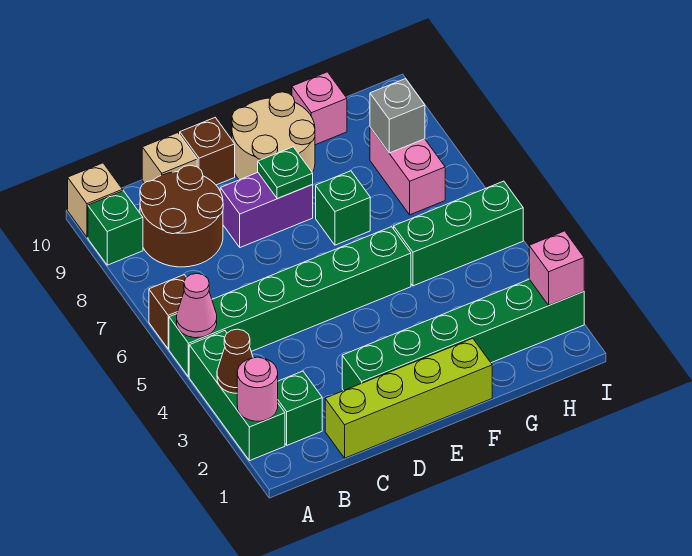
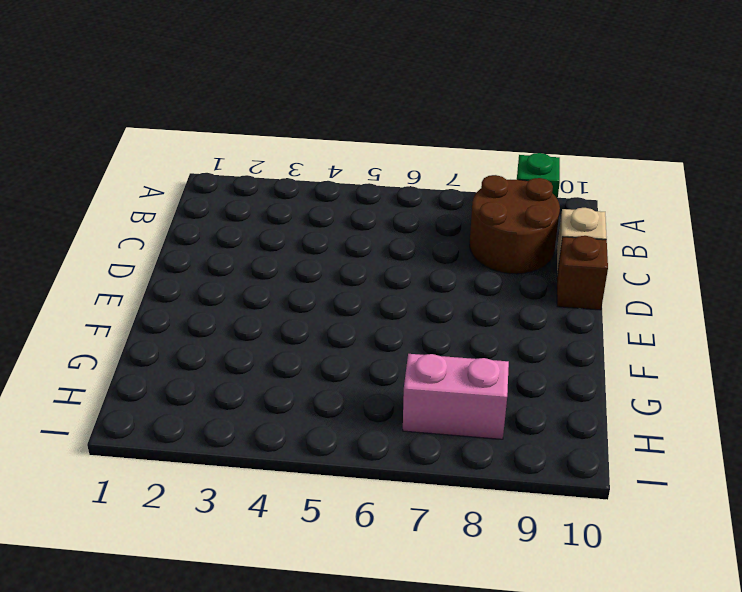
none -> green brick A2:A4 level 1
none -> green brick A5:F5 level 1
none -> brown brick A6 level 1

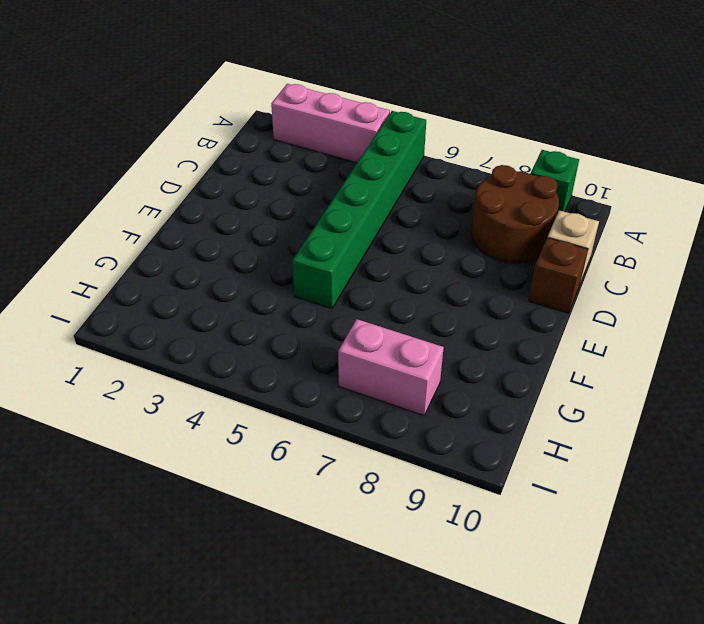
pink brick A2:A4 level 1 -> green brick A2:A4 level 1
none -> brown brick A6 level 1
none -> tan brick A10 level 1
none -> green brick B2 level 1

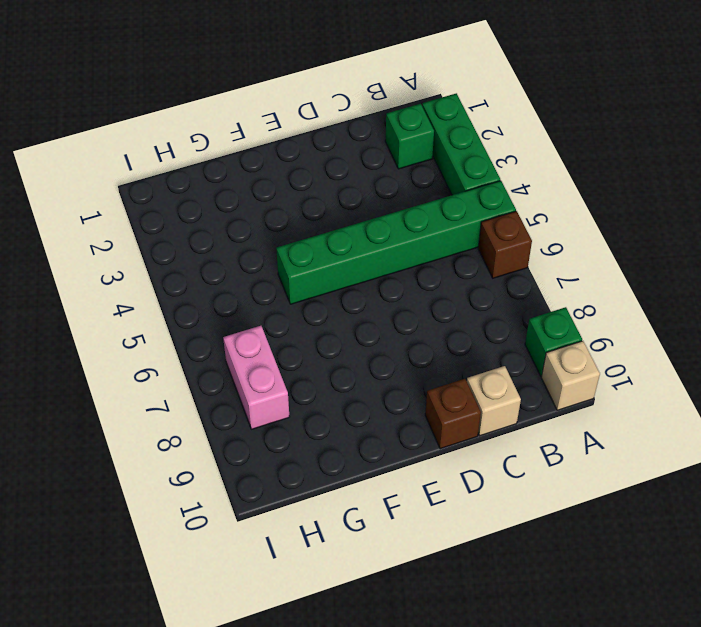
none -> brown round brick B8:C9 level 1
none -> lime brick C1:F1 level 1
none -> green brick D2:I2 level 1

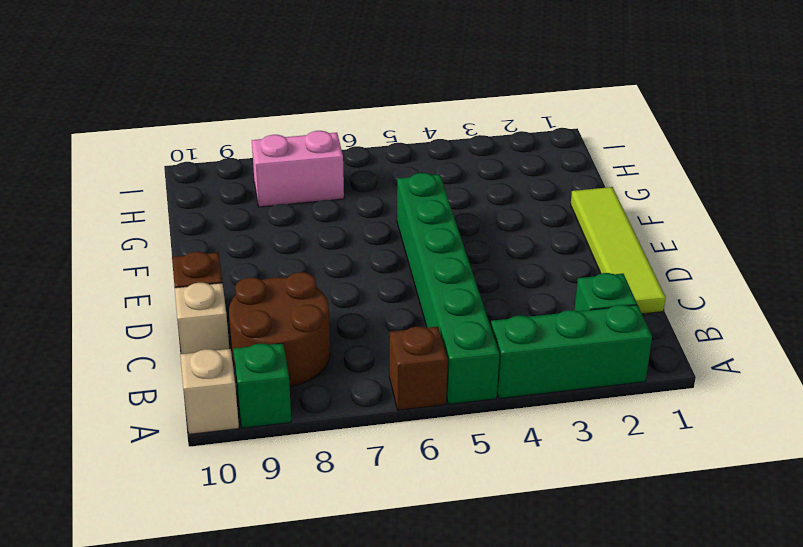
lime tile C1:F1 level 1 -> lime brick C1:F1 level 1
none -> green brick D2:I2 level 1
none -> purple brick D8:E8 level 1
none -> tan round brick E9:F10 level 1

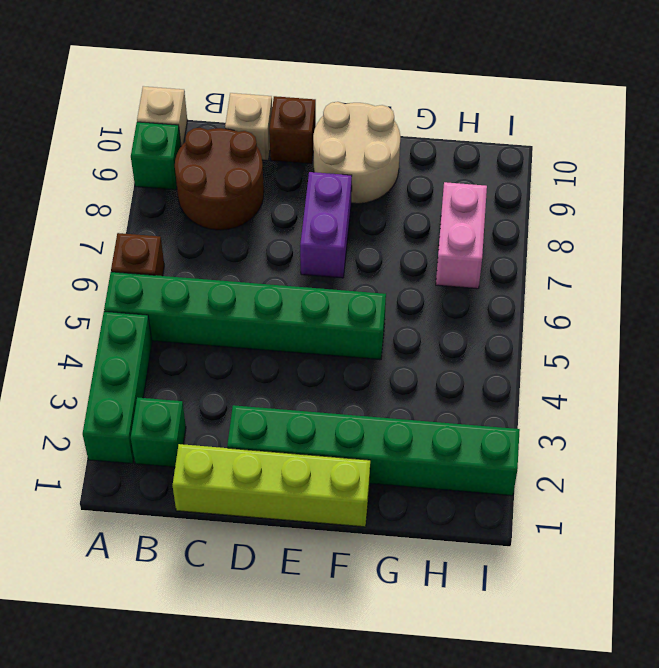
purple brick E7:E8 level 1 -> purple brick D8:E8 level 1
none -> green brick F7 level 1
none -> green brick G5:I5 level 1
none -> pink brick G10 level 1

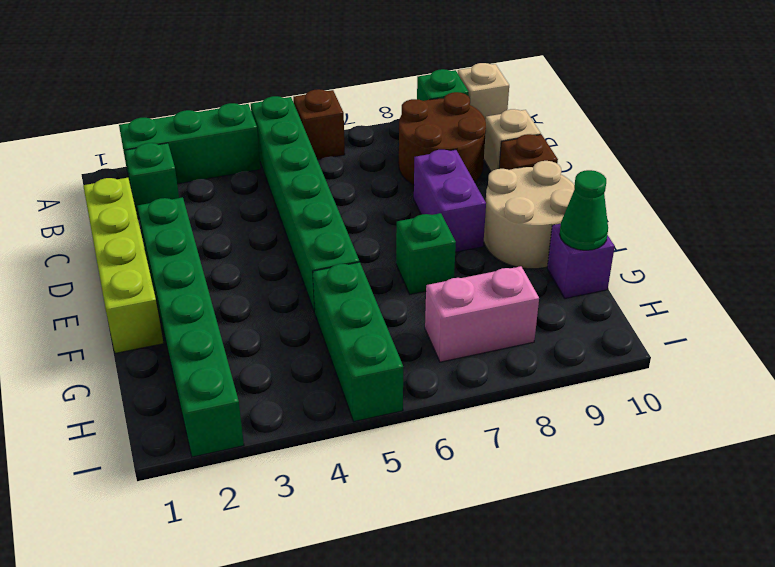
purple brick G10 level 1 -> pink brick G10 level 1
green cone G10 level 2 -> none
none -> pink round brick A2 level 2
none -> brown cone A3 level 2
none -> pink cone A5 level 2

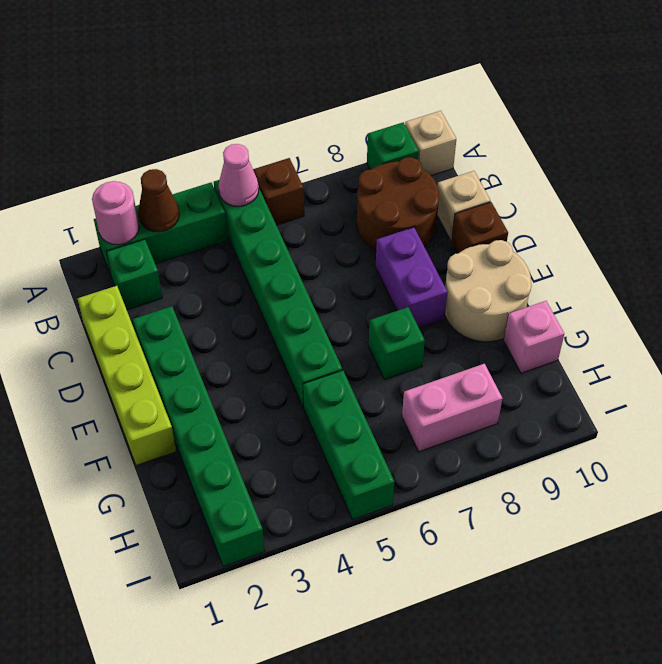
none -> green plate E8 level 2
none -> grey brick H8 level 2
none -> pink brick I2 level 2

